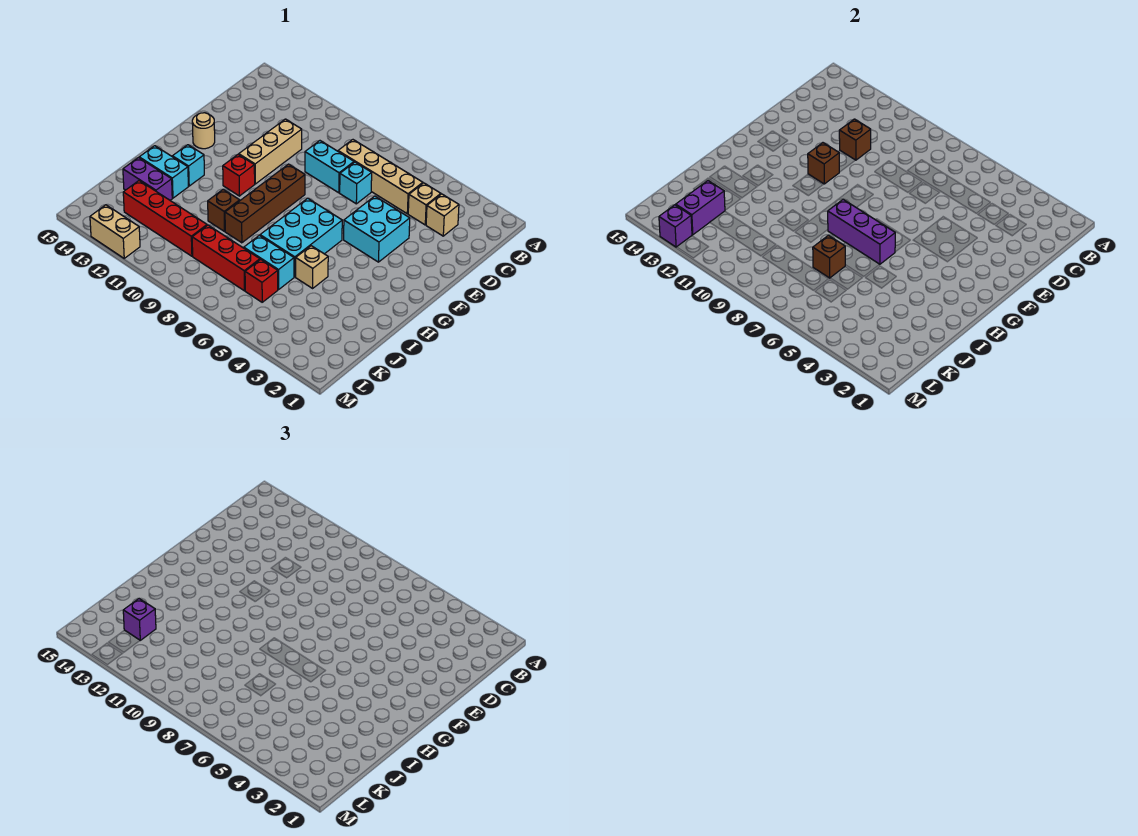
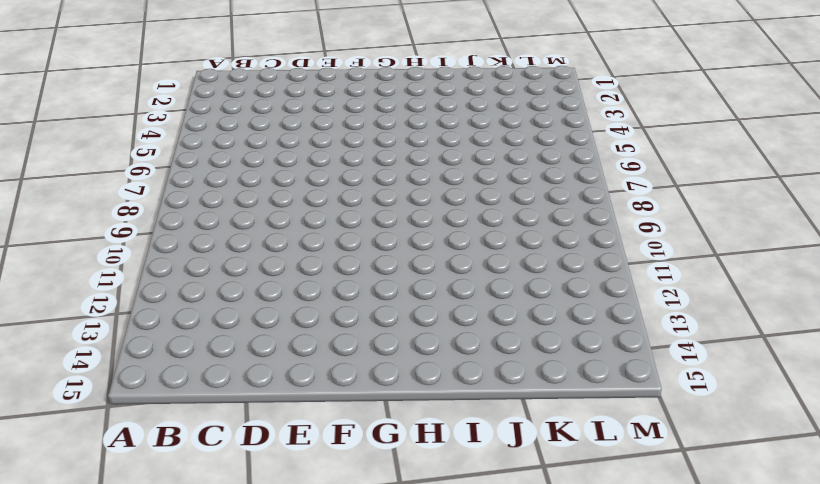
none -> tan brick C3 level 1
none -> tan brick C4 level 1
none -> tan brick C5:C8 level 1

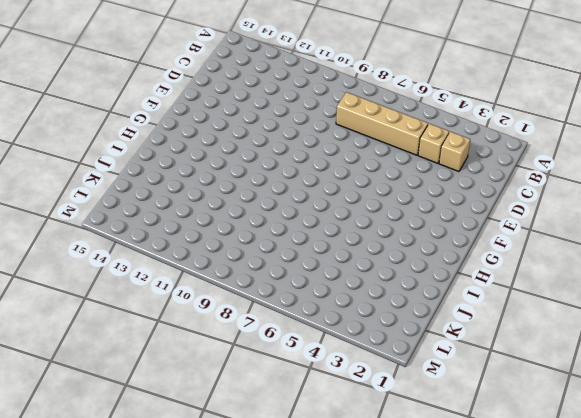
none -> cyan brick D7 level 1
none -> cyan brick D8:D9 level 1
none -> tan brick D11:F11 level 1

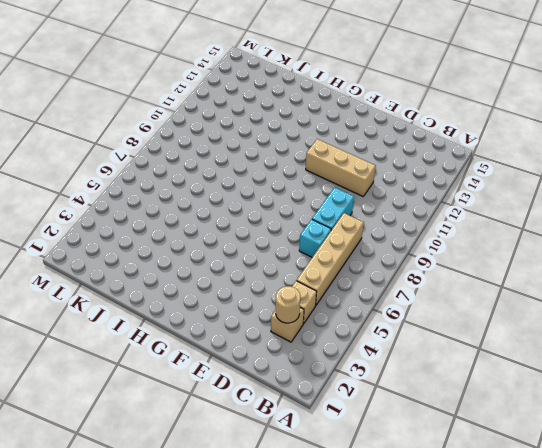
tan round brick C3 level 2 -> tan round brick F14 level 1
none -> cyan brick E4:F5 level 1
none -> brown brick F9:I9 level 1
none -> cyan brick G6:I7 level 1

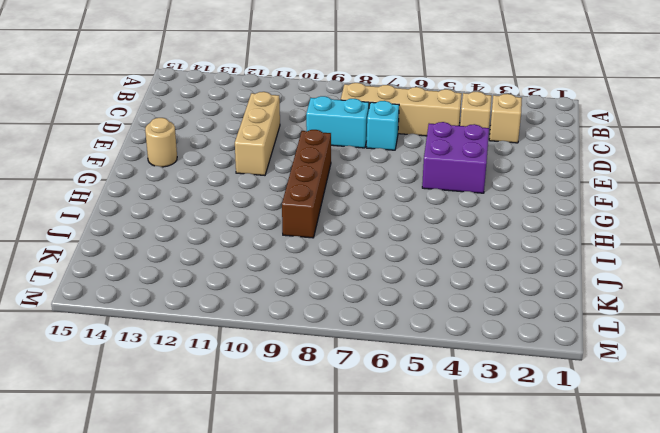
purple brick E4:F5 level 1 -> cyan brick E4:F5 level 1
none -> cyan brick G6:I7 level 1
none -> red brick G11 level 1
none -> cyan brick H13 level 1

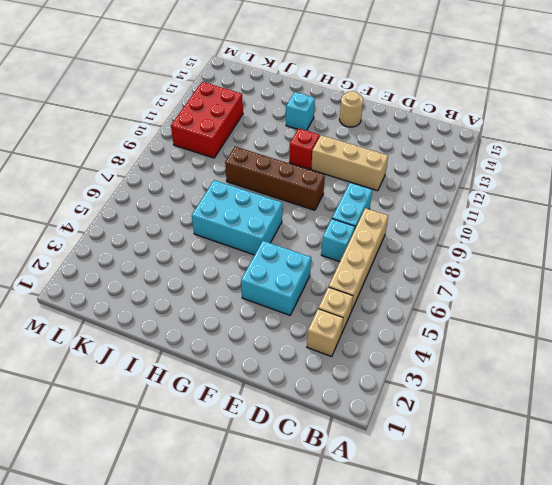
red brick K10:L12 level 1 -> red brick K10:K13 level 1
none -> tan brick I5 level 1
none -> brown brick I10 level 1
none -> cyan brick I13:I14 level 1

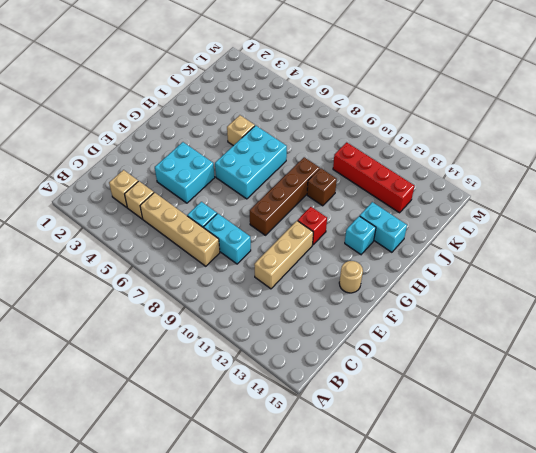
none -> cyan brick J6:J7 level 1
none -> purple brick J13:J14 level 1
none -> red brick K6 level 1

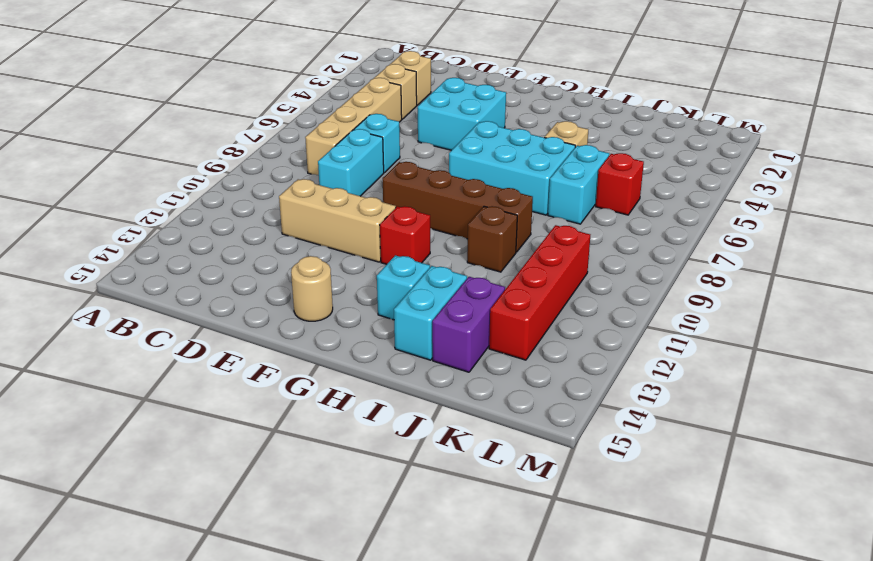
none -> red brick K7:K9 level 1
none -> tan brick M12:M13 level 1
none -> brown brick D11 level 2

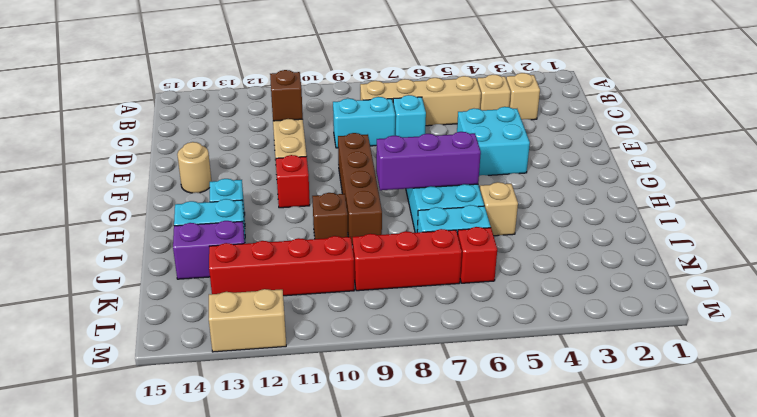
none -> brown brick F11 level 2
none -> brown brick J7 level 2
none -> purple brick K13:L13 level 2

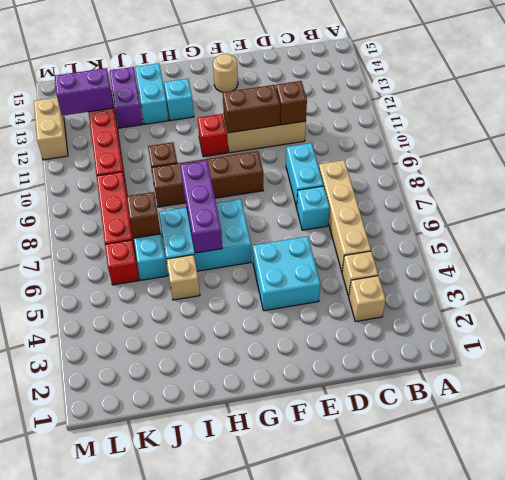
brown brick E11:F11 level 2 -> brown brick F11 level 2
none -> purple brick M13 level 2
none -> purple brick K13 level 3

